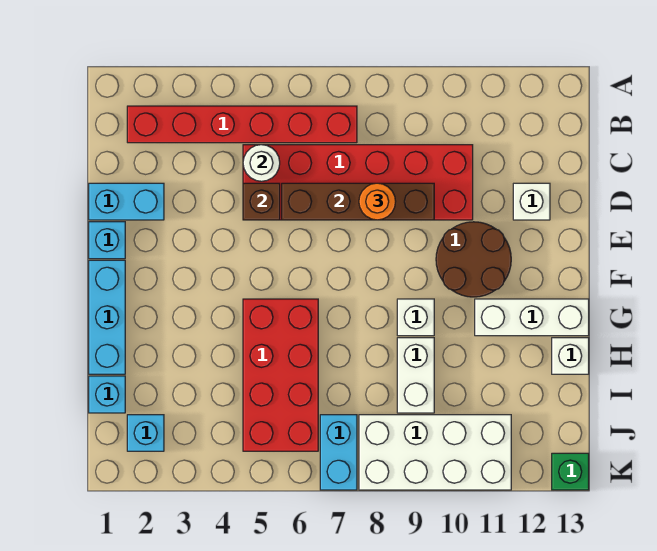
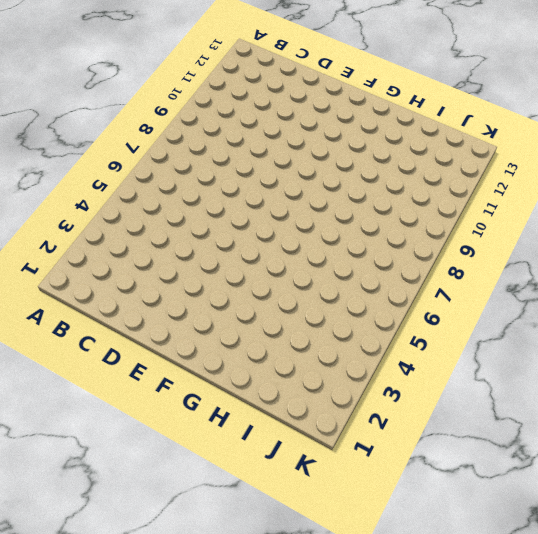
none -> red brick B2:B7 level 1
none -> red brick C5:D10 level 1
none -> cyan brick D1:D2 level 1

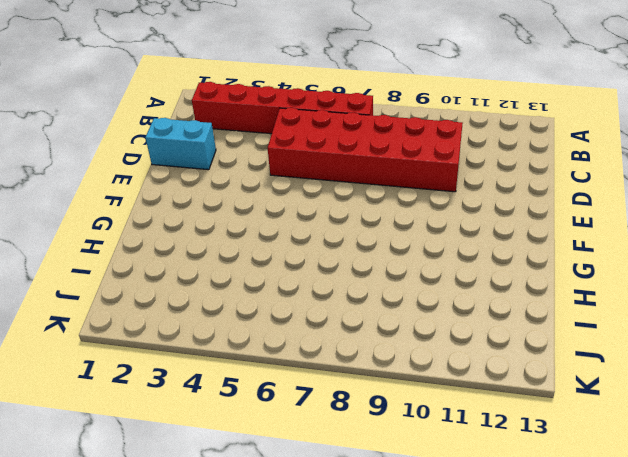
none -> white brick D12 level 1
none -> cyan brick E1 level 1
none -> brown round brick E10:F11 level 1

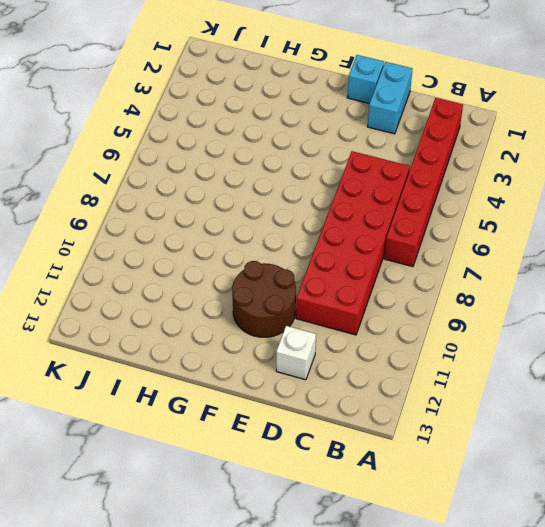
none -> cyan brick F1:H1 level 1
none -> red brick G5:J6 level 1
none -> white brick G9 level 1

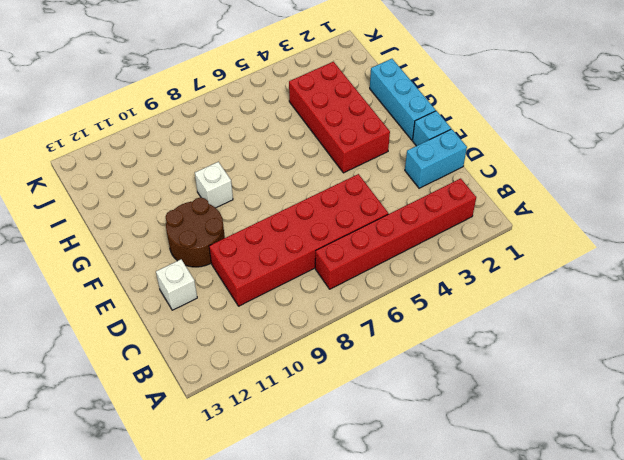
red brick F3:I4 level 1 -> red brick G5:J6 level 1
none -> white brick G11:G13 level 1
none -> white brick H9:I9 level 1
none -> white brick H13 level 1

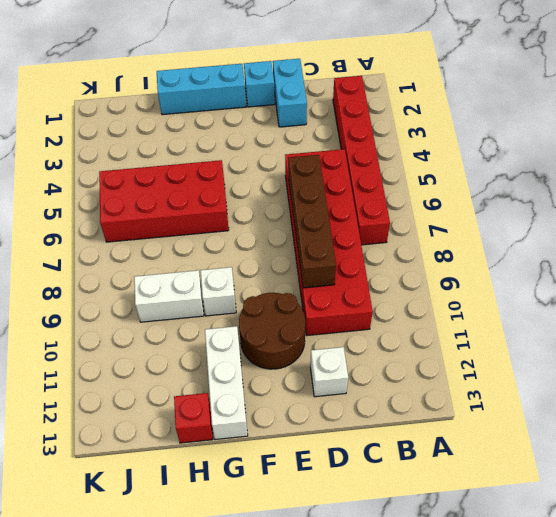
red brick H13 level 1 -> white brick H13 level 1
none -> cyan brick I1 level 1
none -> cyan brick J2 level 1
none -> cyan brick J7:K7 level 1

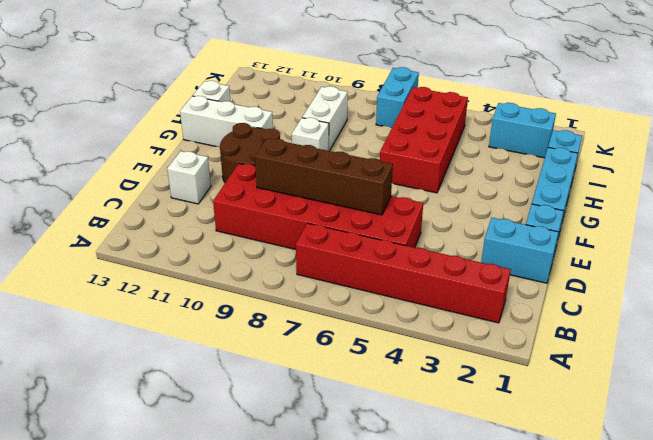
cyan brick J2:J3 level 1 -> cyan brick J2 level 1
none -> white brick J8:K11 level 1
none -> green brick K13 level 1
none -> white round brick C5 level 2

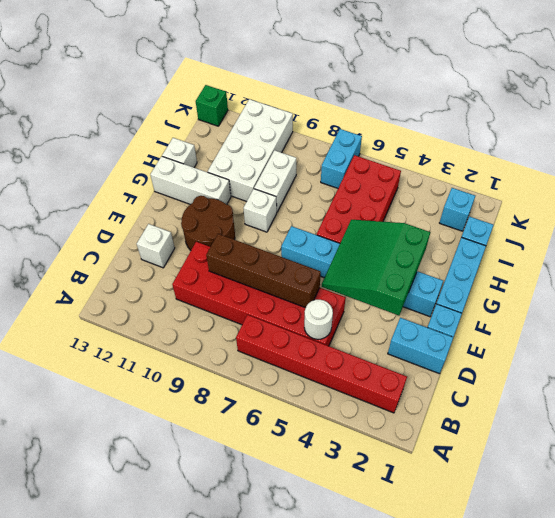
green slope E3:G5 level 2 top 3 -> none
cyan brick F2:F7 level 1 -> none
white brick H10:K11 level 1 -> white brick J8:K11 level 1
none -> brown brick D5 level 2
none -> orange round brick D8 level 3

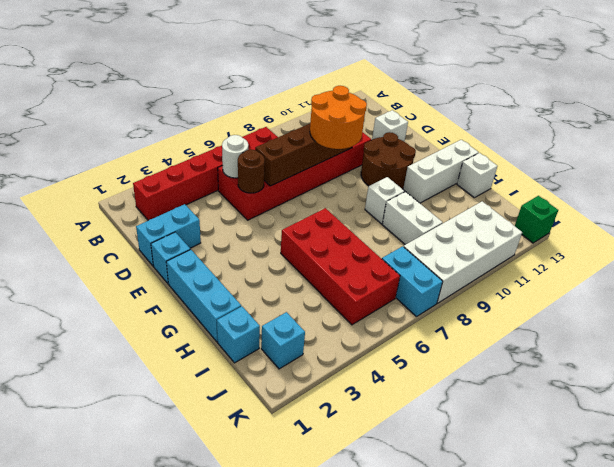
brown round brick D5 level 2 -> brown brick D5 level 2
orange round brick D8:E9 level 3 -> orange round brick D8 level 3

